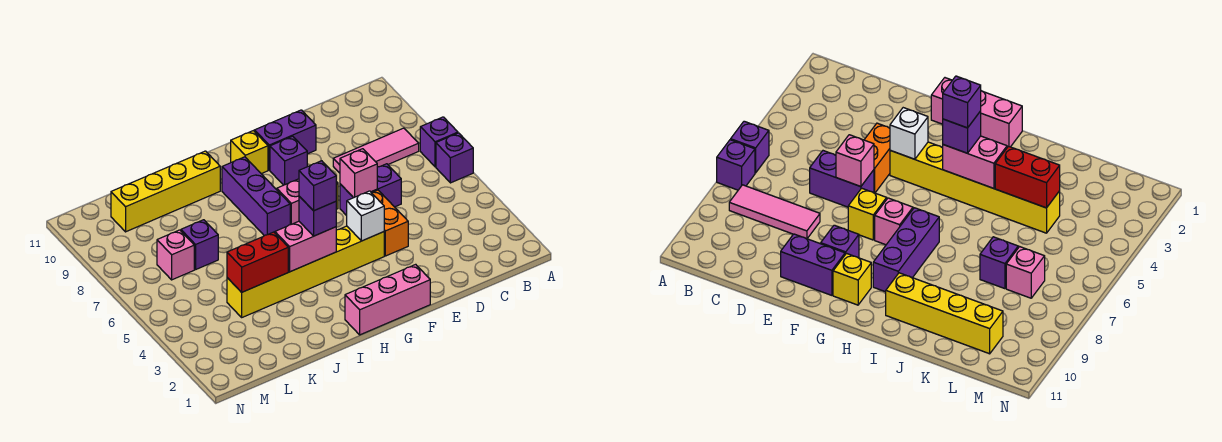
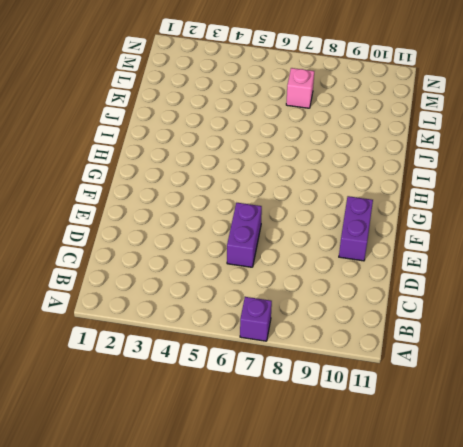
none -> purple brick A6 level 1
none -> pink tile B8:D8 level 1
none -> orange brick E4:E5 level 1

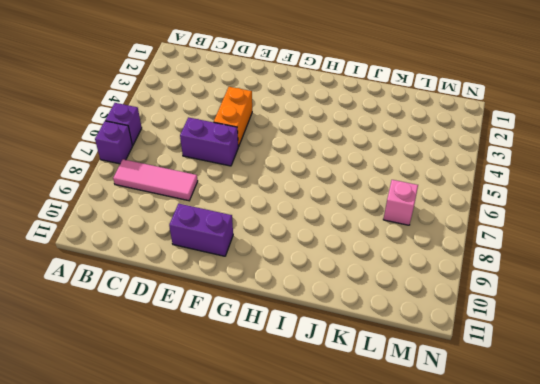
none -> pink brick F1:H1 level 1
none -> yellow brick F4:K4 level 1
none -> yellow brick F7 level 1

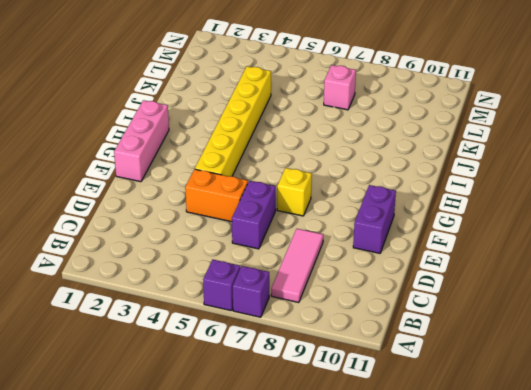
none -> purple brick F9 level 1
none -> pink brick G7 level 1
none -> yellow brick G10 level 1

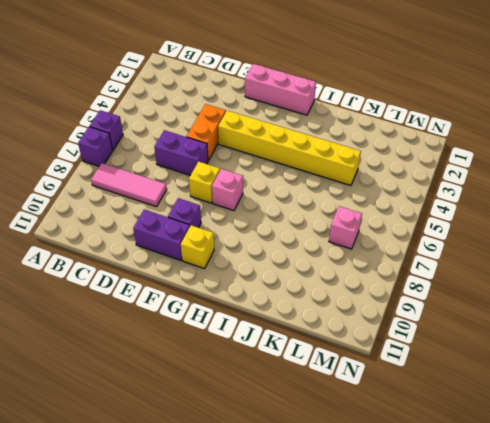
none -> purple brick H7:H9 level 1
none -> yellow brick I10:L10 level 1
none -> purple brick K7 level 1

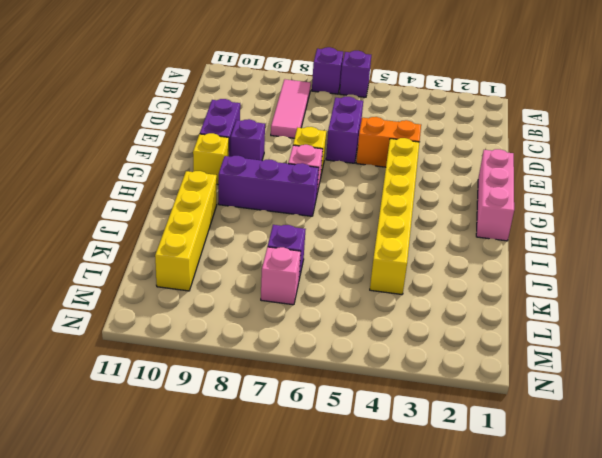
none -> pink brick E6 level 2
none -> white brick F4 level 2
none -> pink brick H4:I4 level 2

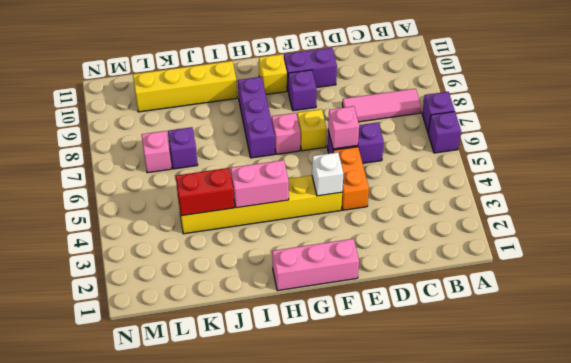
none -> purple brick H4 level 3
none -> purple brick H4 level 4

